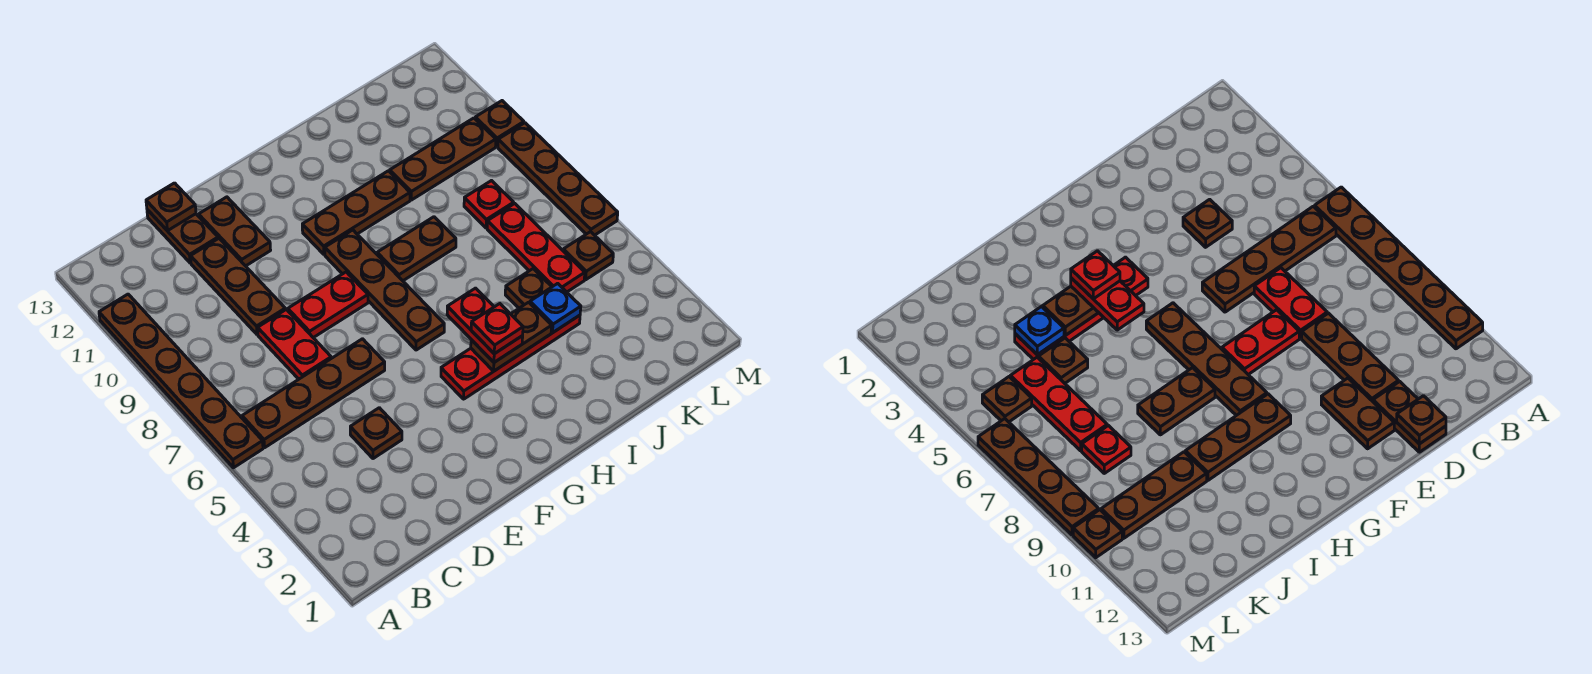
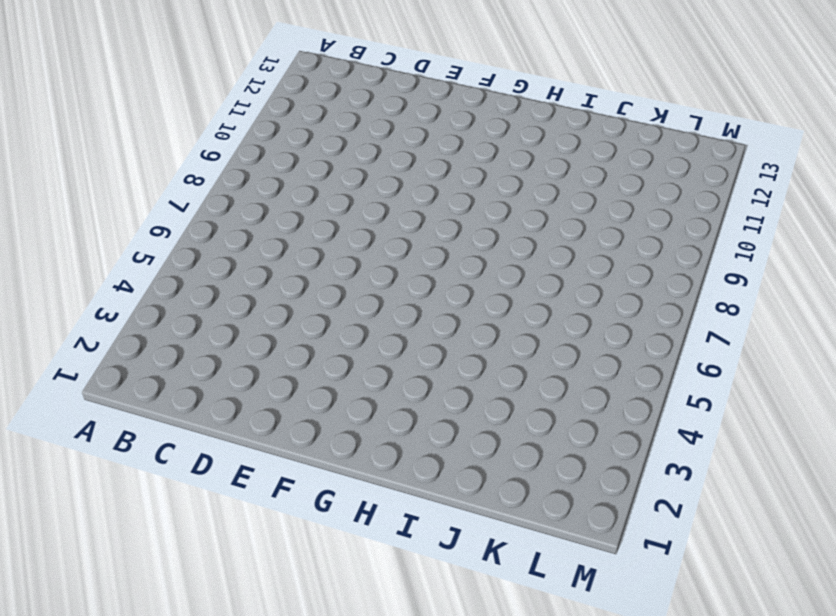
none -> brown plate A6:A11 level 1
none -> brown plate B6:E6 level 1
none -> brown plate D4 level 1

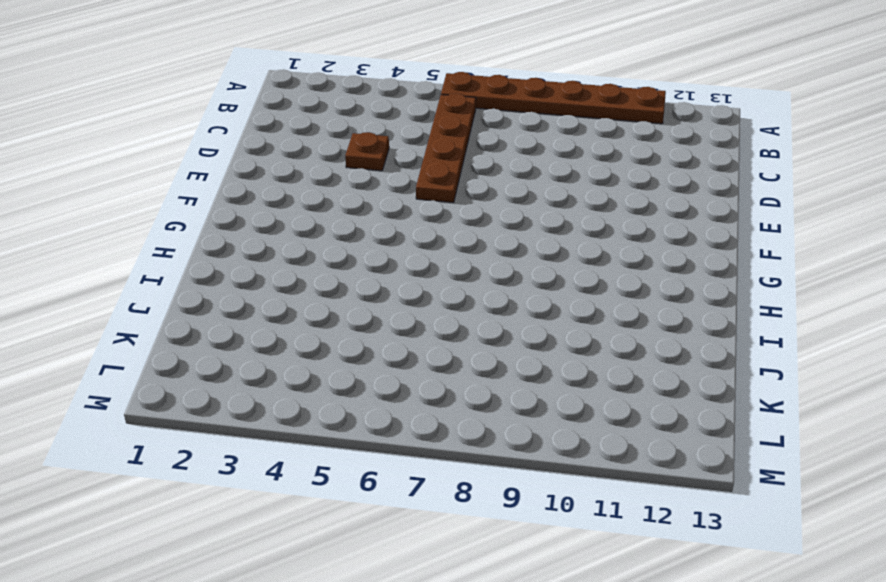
none -> red plate D7:D8 level 1
none -> brown plate D9:D11 level 1
none -> brown plate D12:D13 level 1

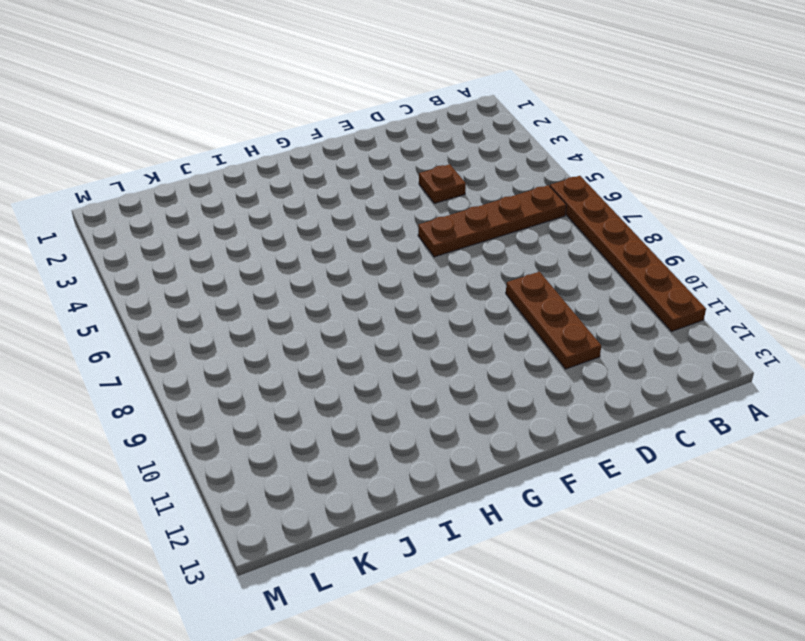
none -> red plate D7:D8 level 1
none -> brown plate D12:D13 level 1
none -> red plate E8:F8 level 1

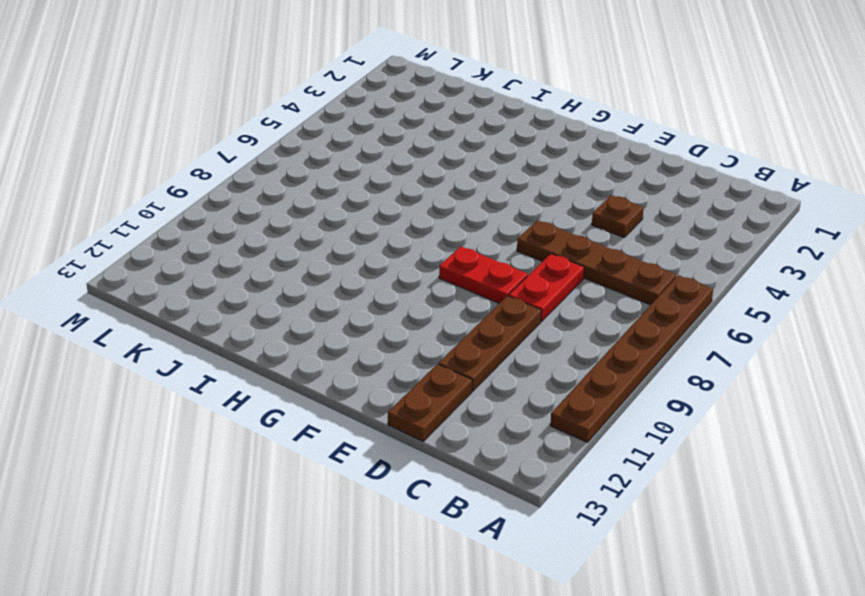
none -> brown plate E11:E12 level 1
none -> red plate G4:J4 level 1
none -> brown plate G6:G9 level 1

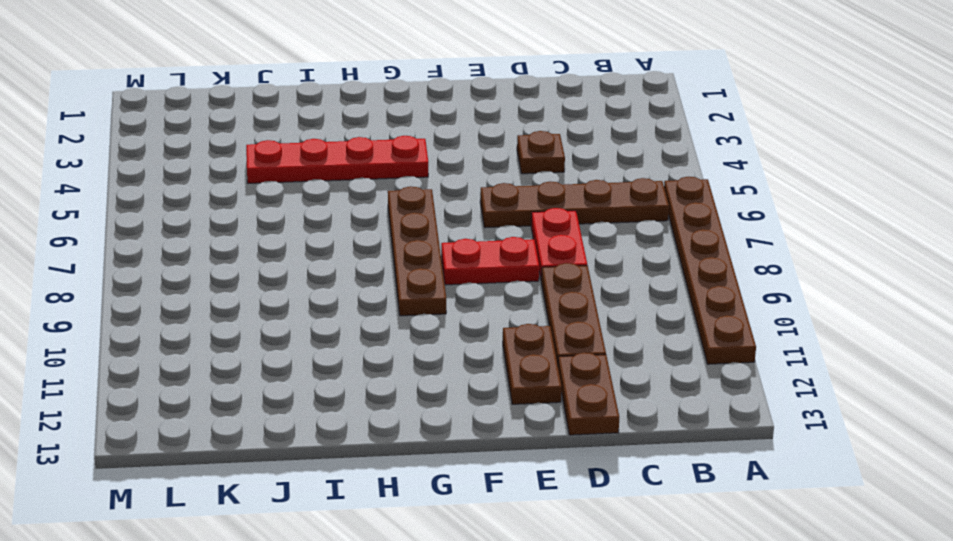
none -> brown plate G10:I10 level 1
none -> brown plate H8:I8 level 1
none -> brown plate J5 level 1

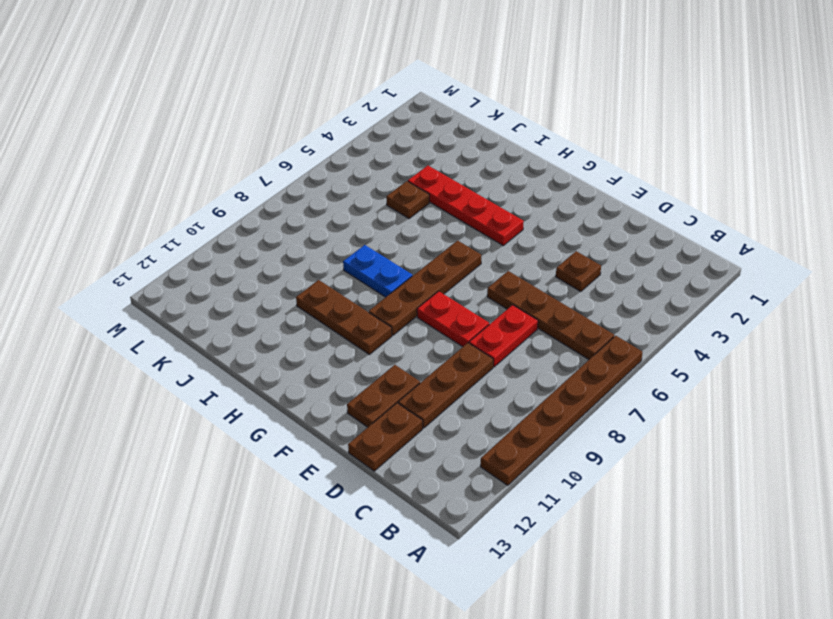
blue plate H8:I8 level 1 -> brown plate H8:I8 level 1
none -> brown plate J10:L10 level 1
none -> red plate K5:K7 level 1
none -> red plate K8 level 1

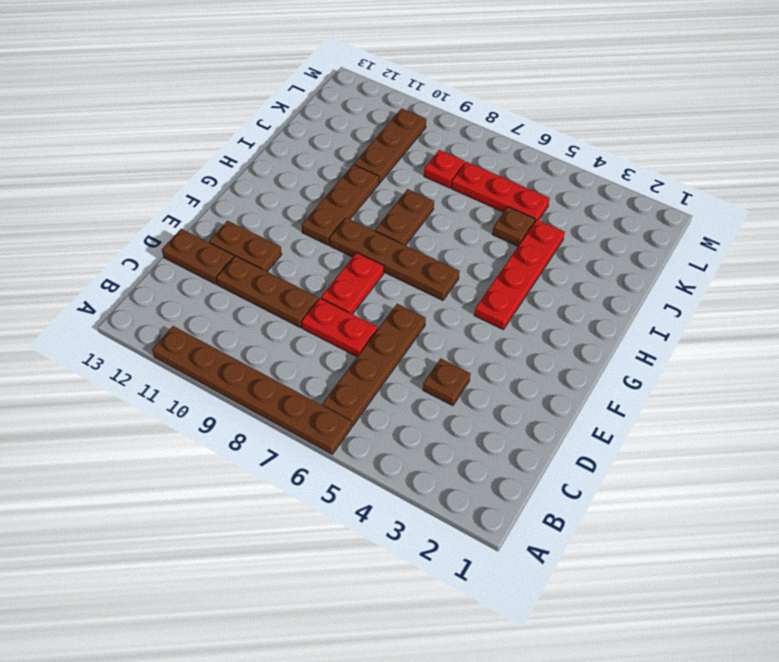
none -> brown plate L5 level 1
none -> brown plate M6:M9 level 1
none -> brown plate M10 level 1

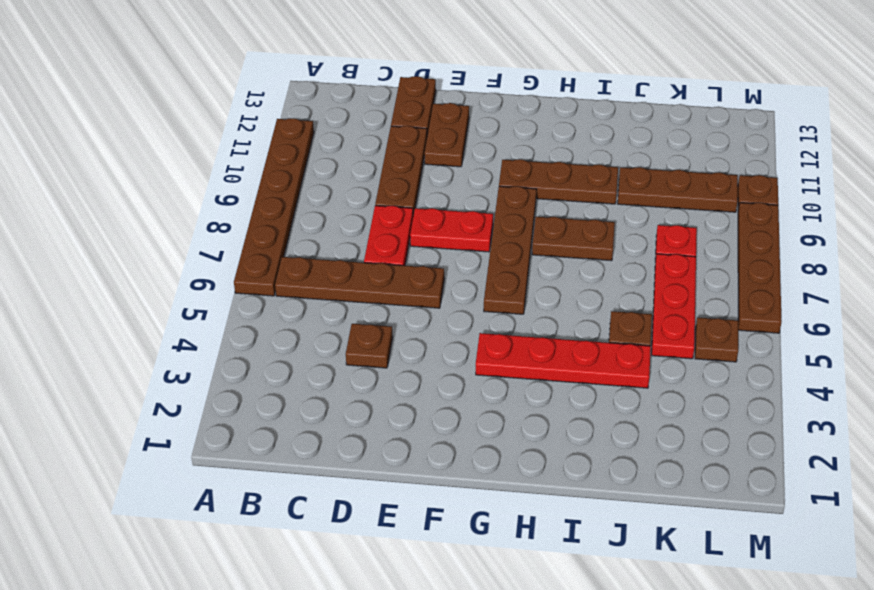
none -> brown plate D13 level 2
none -> brown plate H4:I4 level 2
none -> blue plate J4 level 2

